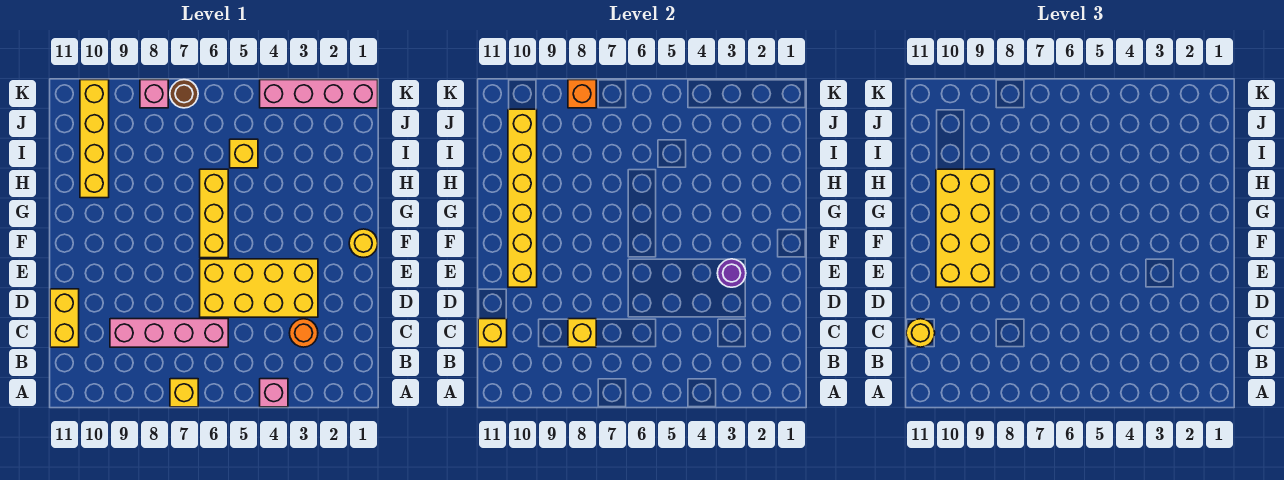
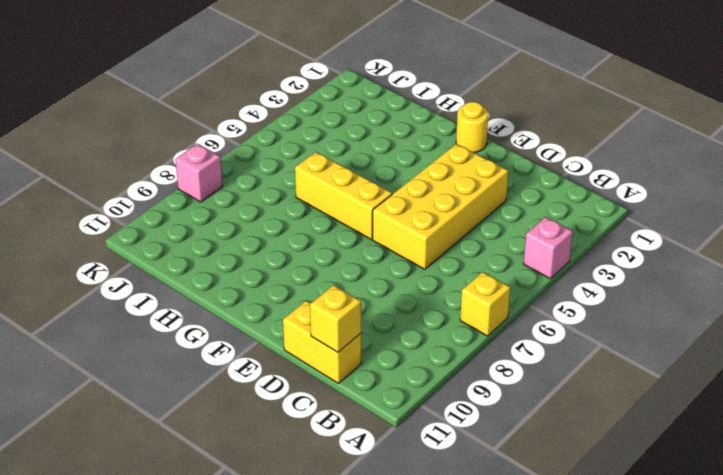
none -> orange round brick C3 level 1
none -> pink brick C6:C9 level 1
none -> yellow brick H10:K10 level 1

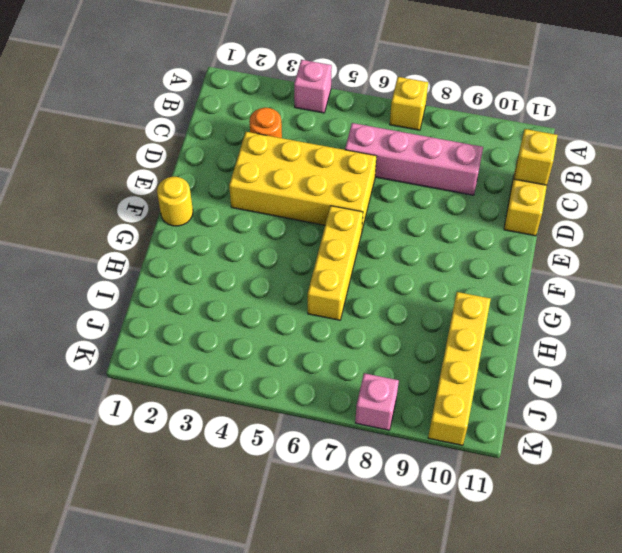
none -> yellow brick I5 level 1
none -> pink brick K1:K4 level 1
none -> brown round brick K7 level 1

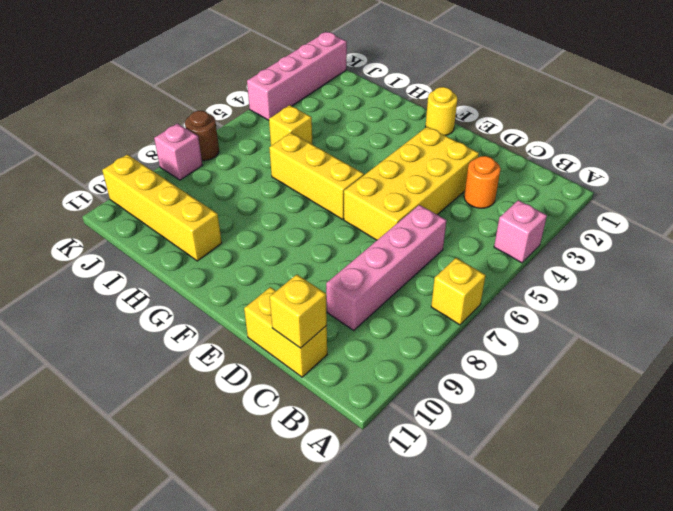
none -> yellow brick C8 level 2
none -> purple round brick E3 level 2
none -> yellow brick E10:J10 level 2

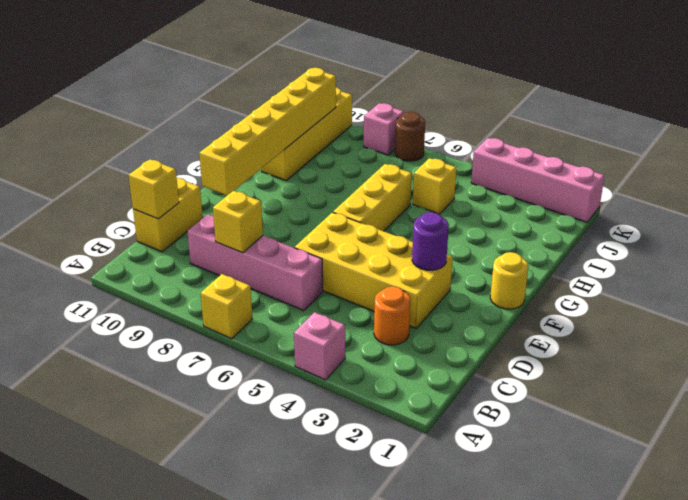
none -> orange brick K8 level 2
none -> yellow round brick C11 level 3
none -> yellow brick E9:H10 level 3

